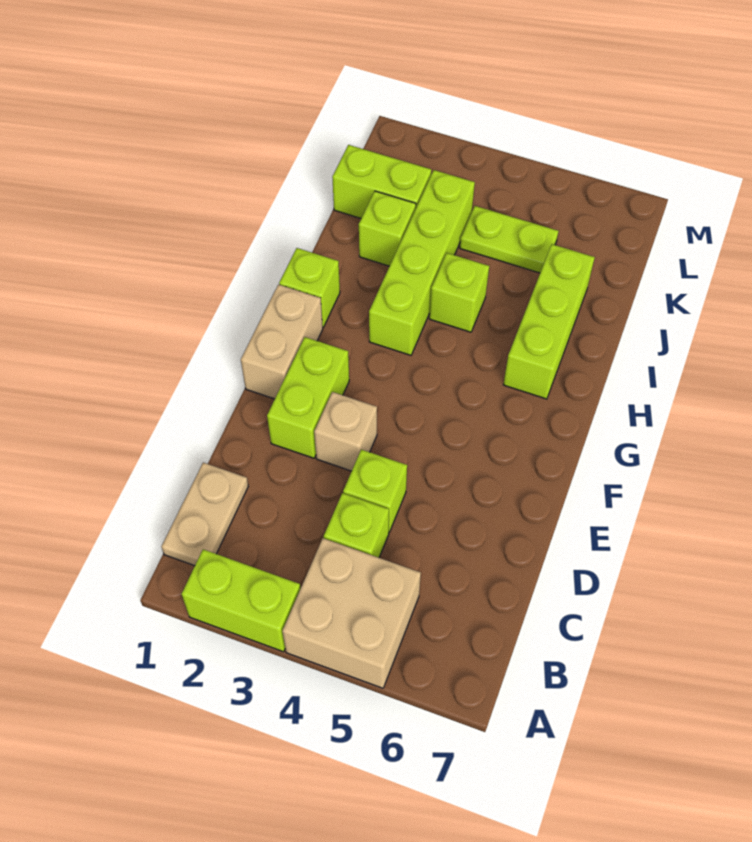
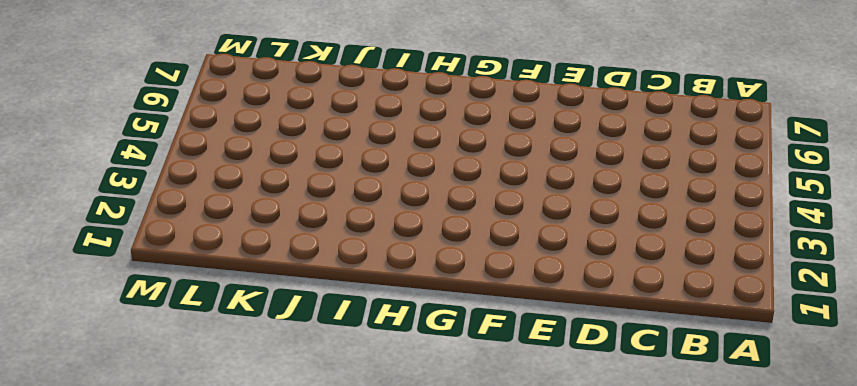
none -> lime brick A2:A3 level 1
none -> tan brick A4:B5 level 1
none -> tan plate B1:C1 level 1

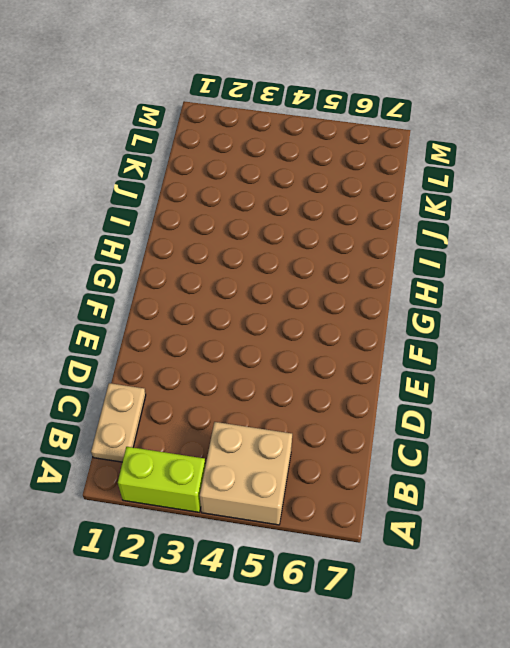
none -> lime brick C4 level 1
none -> lime brick D4 level 1
none -> lime brick E2:F2 level 1

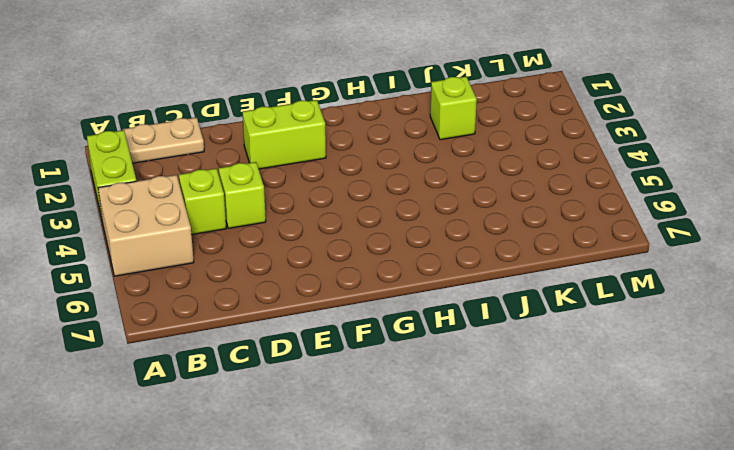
none -> tan brick E3 level 1
none -> tan brick F1:G1 level 1
none -> lime brick H1 level 1

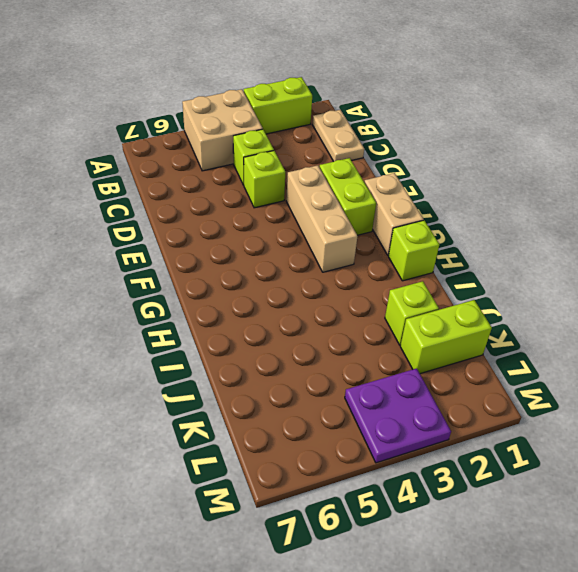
tan brick E3:G3 level 1 -> tan brick E3 level 1
purple plate L3:M4 level 1 -> none
none -> lime brick H3:K3 level 1
none -> lime brick H6:J6 level 1
none -> lime brick I4 level 1

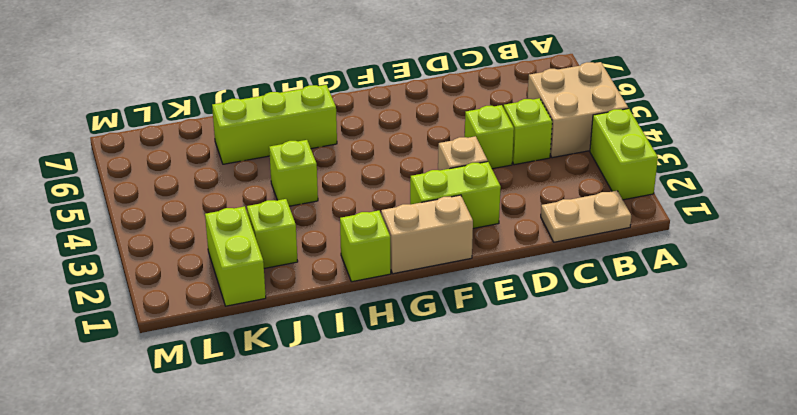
none -> lime brick H3:K3 level 1
none -> lime plate K4:K5 level 1

